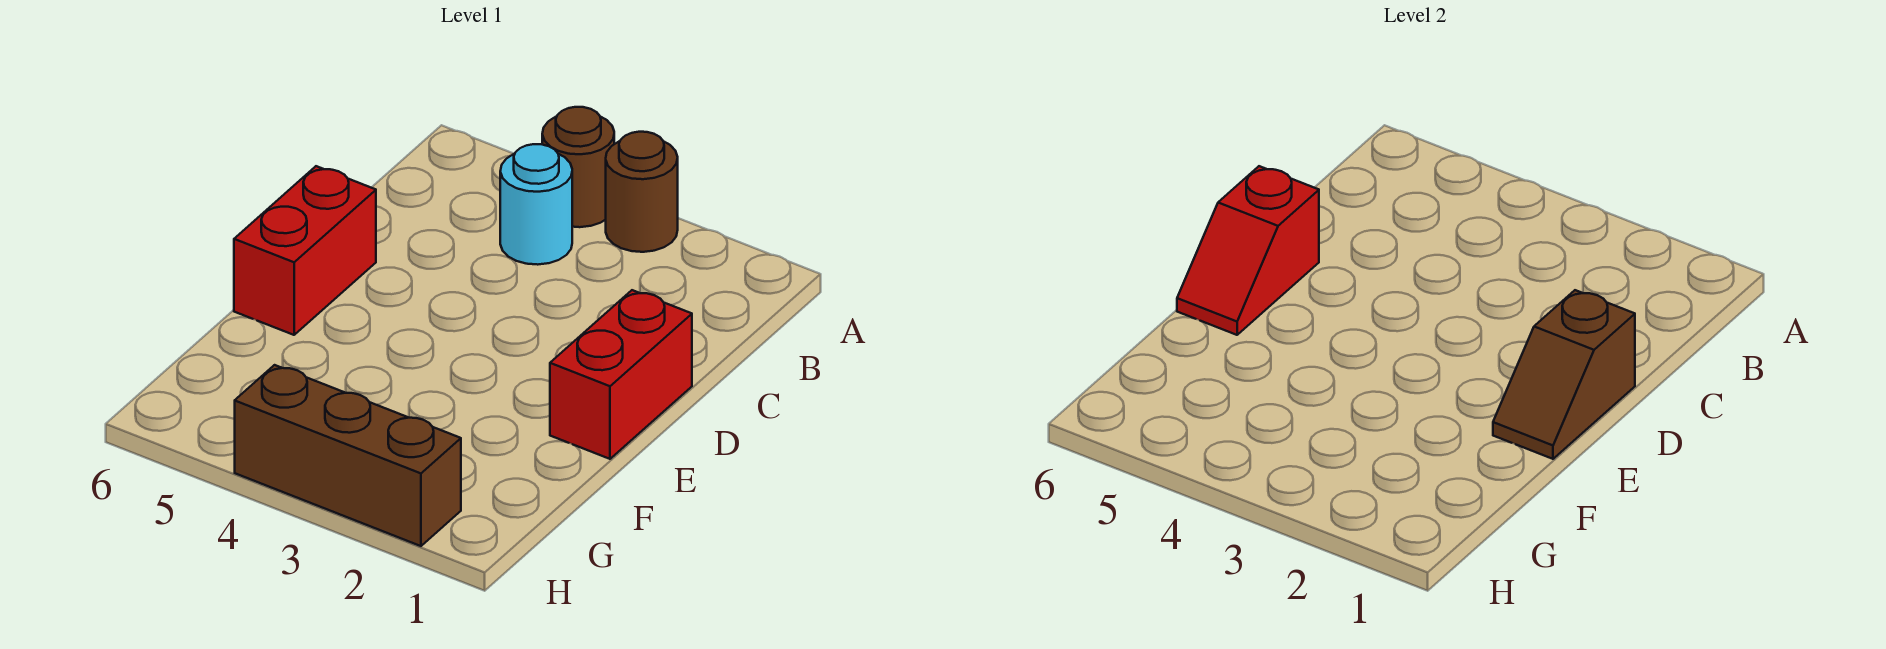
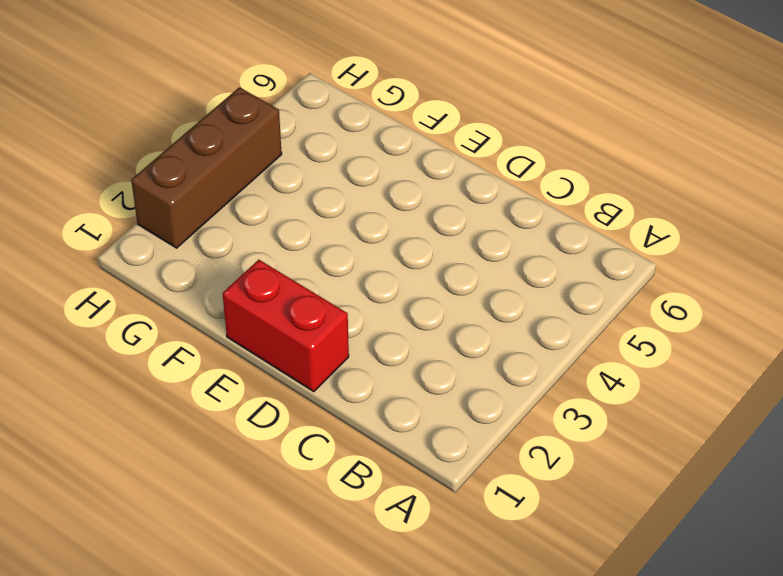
none -> brown round brick A3 level 1
none -> brown round brick A4 level 1

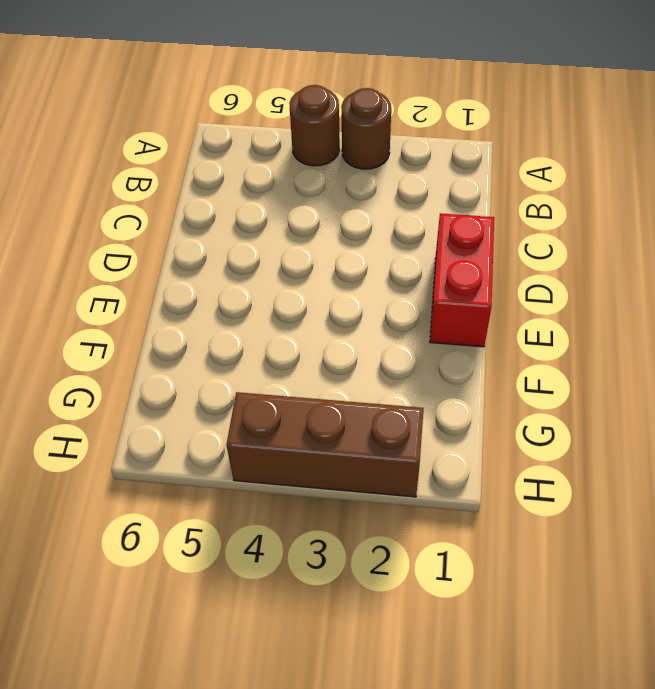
none -> cyan round brick B4 level 1
none -> red brick D6:E6 level 1

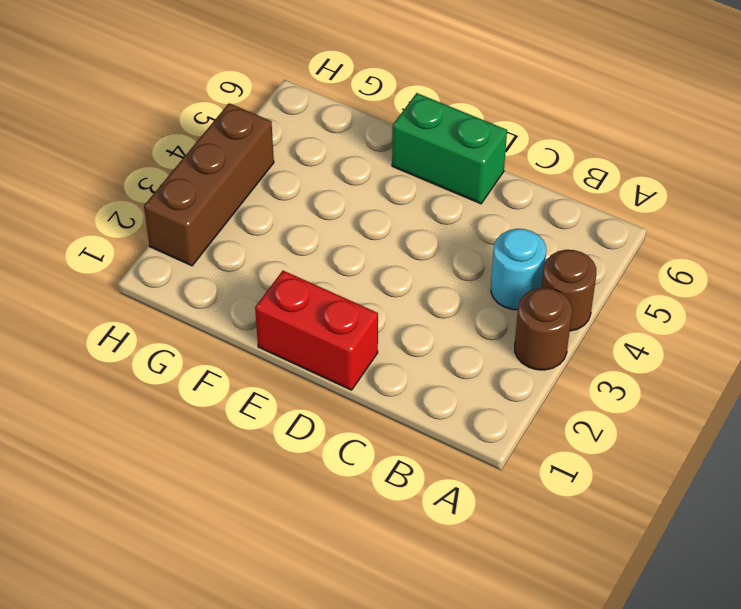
green brick D6:E6 level 1 -> red brick D6:E6 level 1
none -> brown slope D1:E1 level 2 top D
none -> red slope D6:E6 level 2 top D

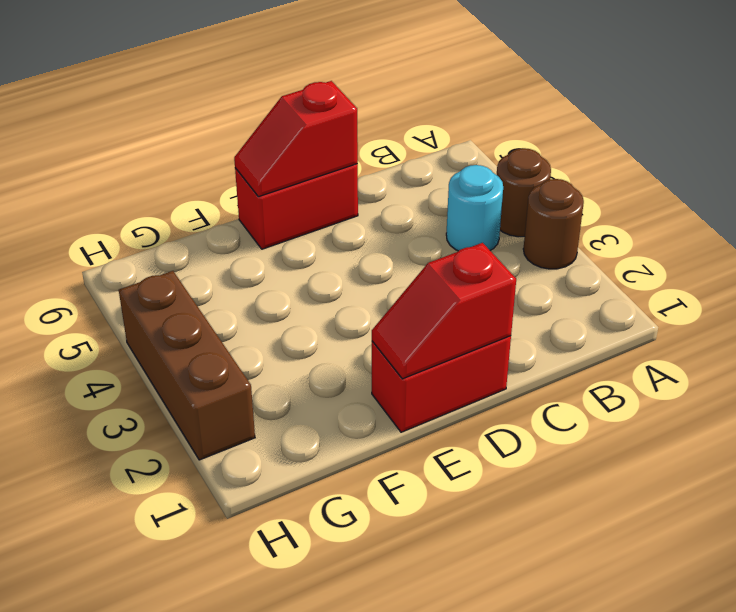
red slope D1:E1 level 2 top D -> brown slope D1:E1 level 2 top D

